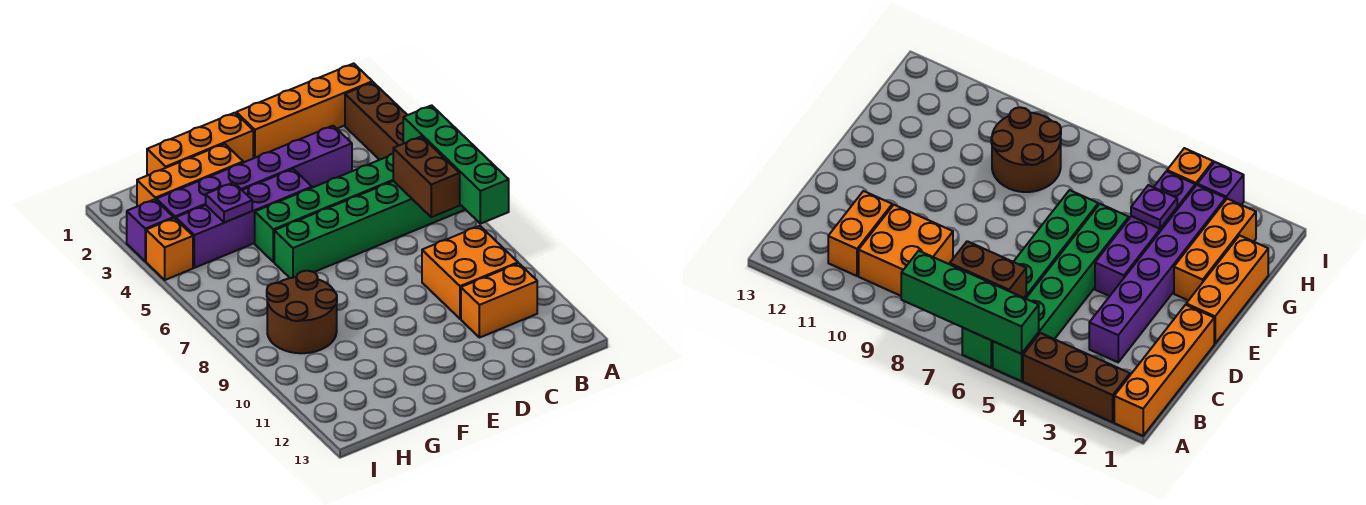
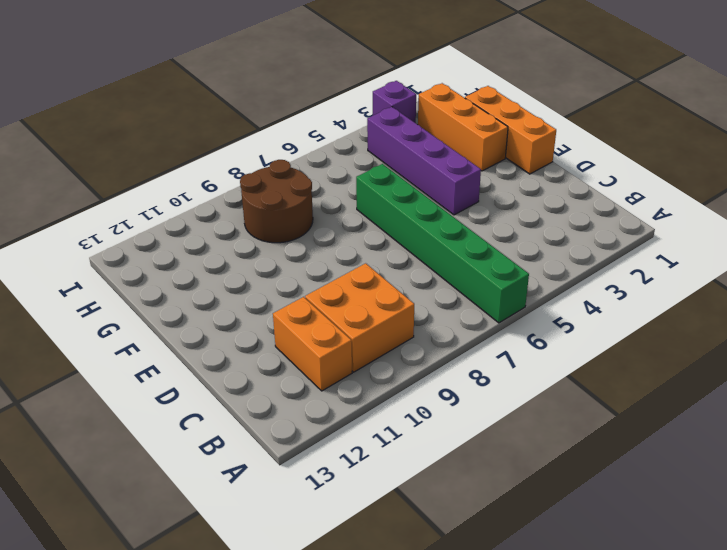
none -> orange brick A1:D1 level 1
none -> brown brick A2:A4 level 1
none -> green brick A5:F5 level 1

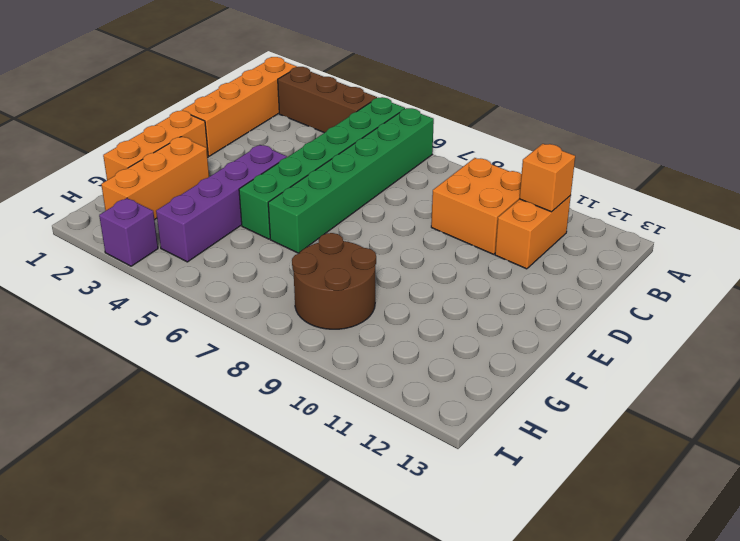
orange brick B11 level 2 -> orange brick I4 level 1
none -> purple brick C3:H3 level 1
none -> green brick A5:A8 level 2
none -> brown brick B6:B7 level 2

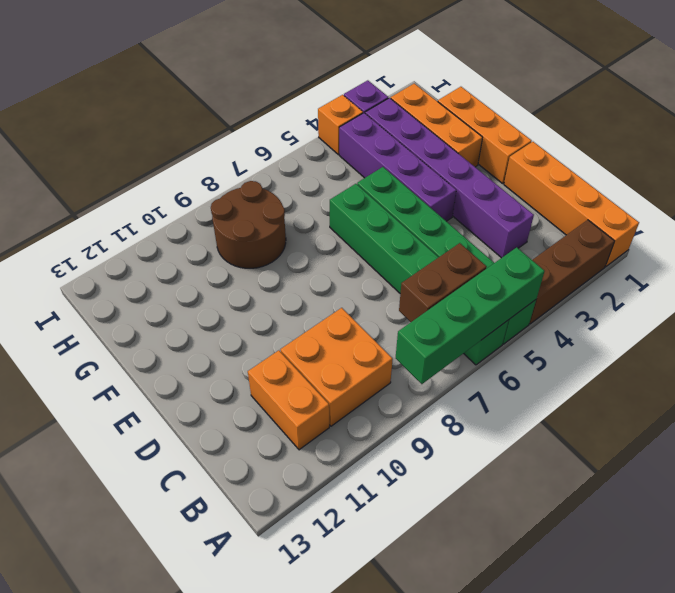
none -> purple plate G4 level 2

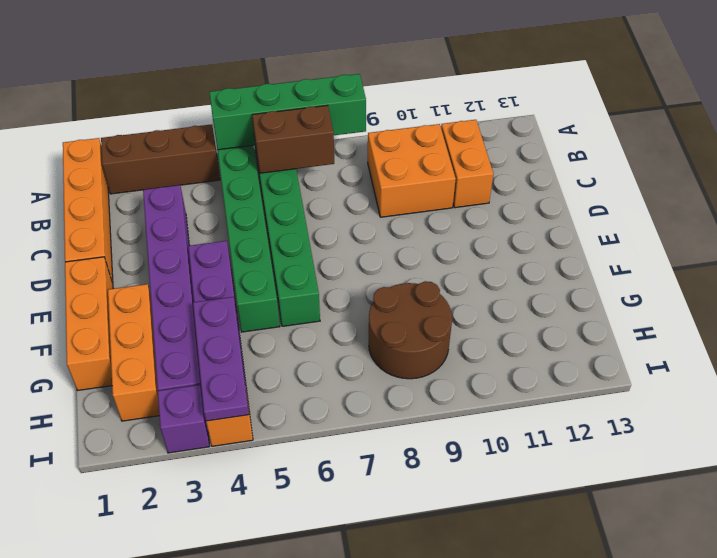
purple plate G4:I4 level 2 -> purple plate G4 level 2

